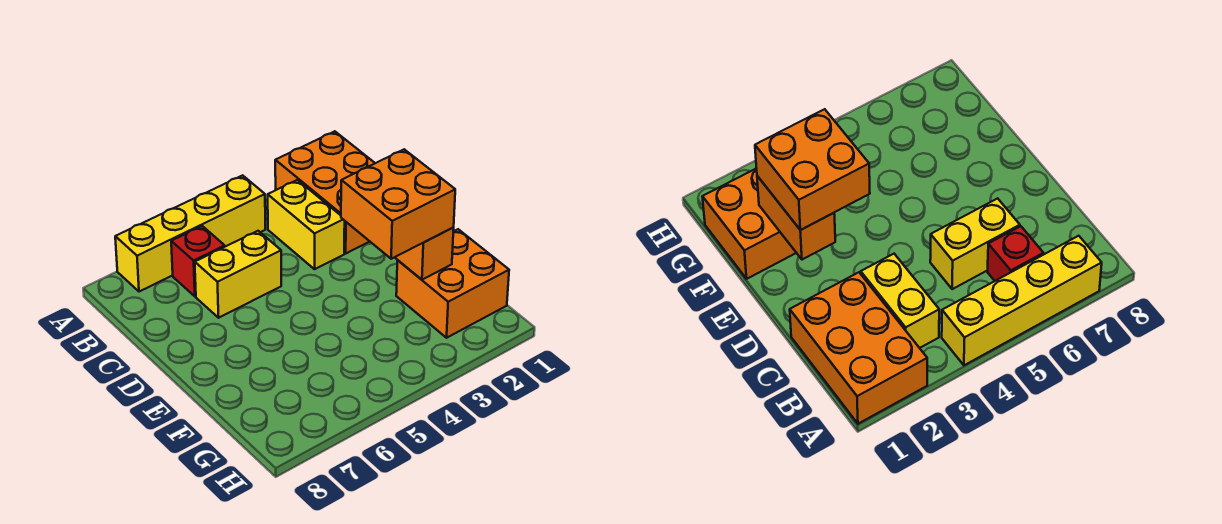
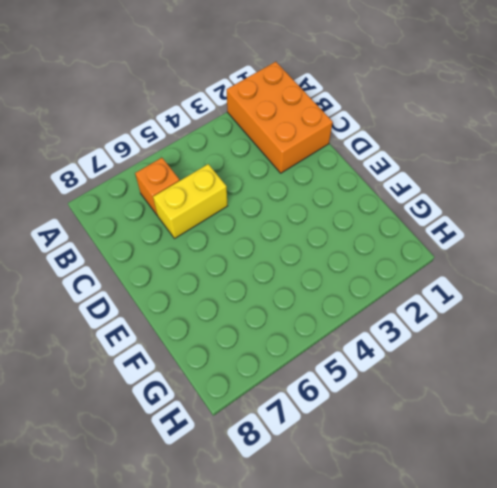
orange brick B6 level 1 -> red brick B6 level 1
none -> yellow brick A4:A7 level 1
none -> yellow brick B3:C3 level 1

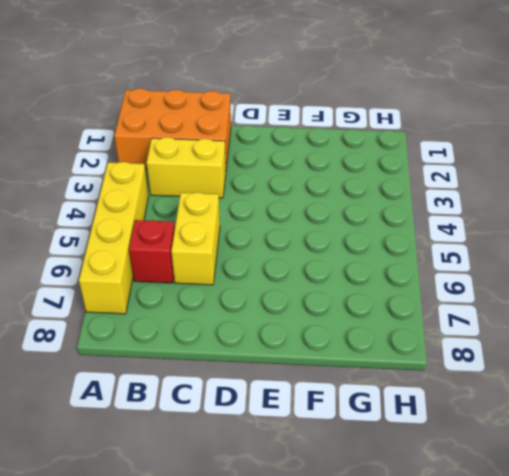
none -> orange brick F1:G2 level 1
none -> orange brick E2:F2 level 2

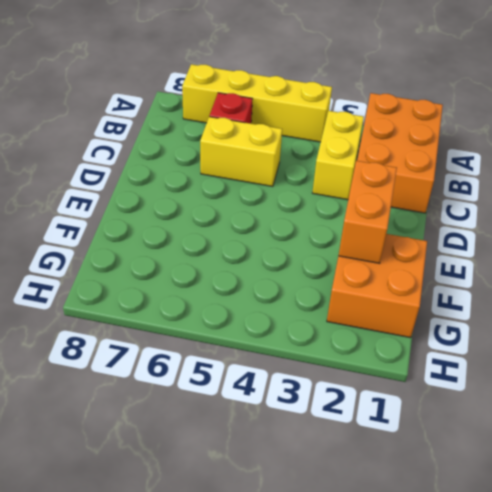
none -> orange brick E2:F3 level 3

